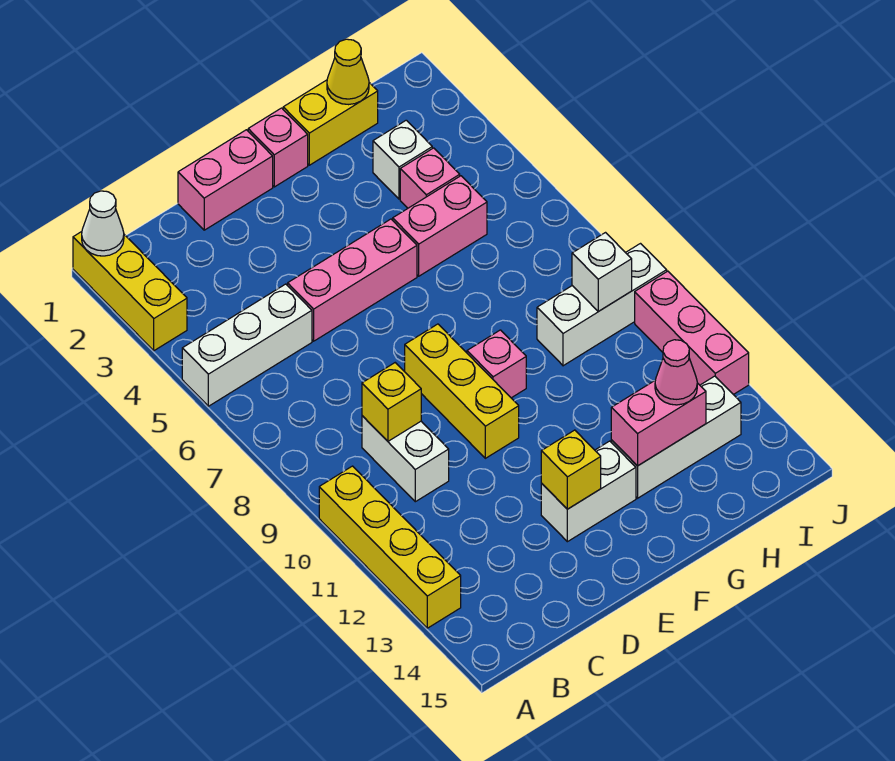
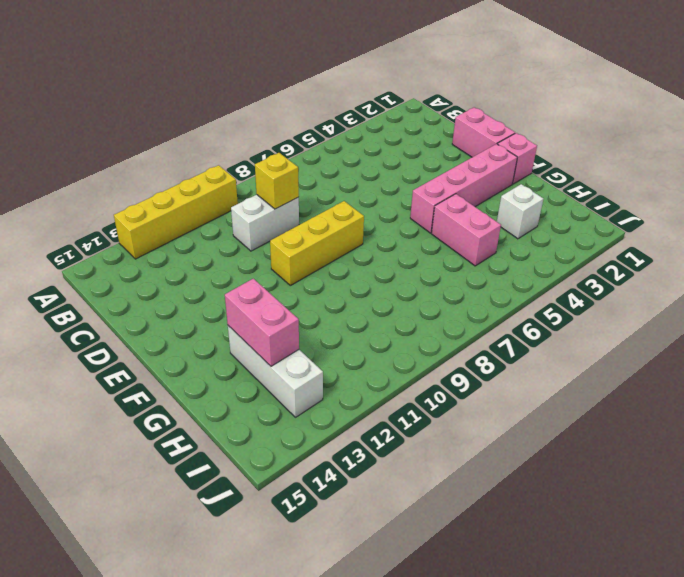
pink brick F2:F5 level 1 -> pink brick D5:F5 level 1
none -> yellow brick A1:A3 level 1
none -> white brick A5:C5 level 1
none -> white brick E13:F13 level 1

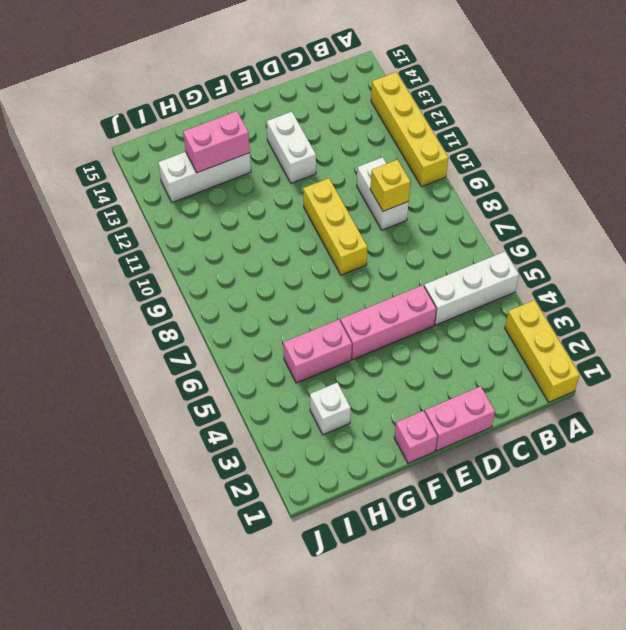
white brick E12:E13 level 1 -> white brick E13:F13 level 1
none -> pink brick F9 level 1
none -> yellow brick G1:H1 level 1
none -> pink brick H4 level 1

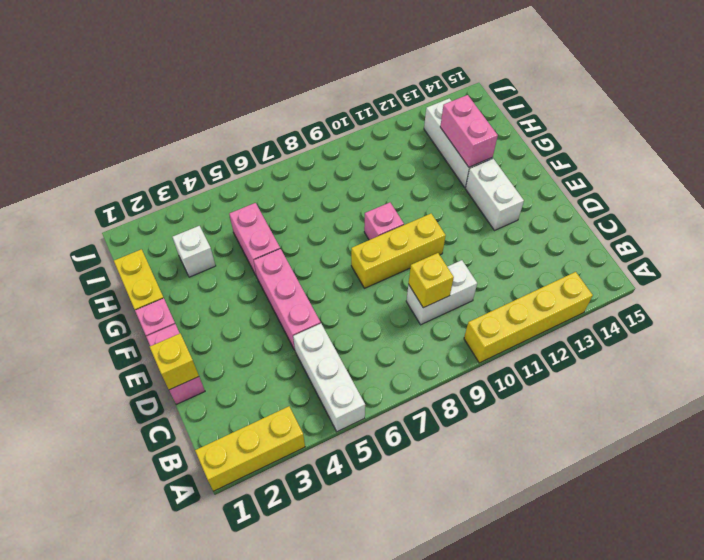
yellow brick D1 level 2 -> yellow brick E13 level 2
none -> pink brick H4 level 1
none -> white brick H9:J9 level 1
none -> pink brick J10:J12 level 1

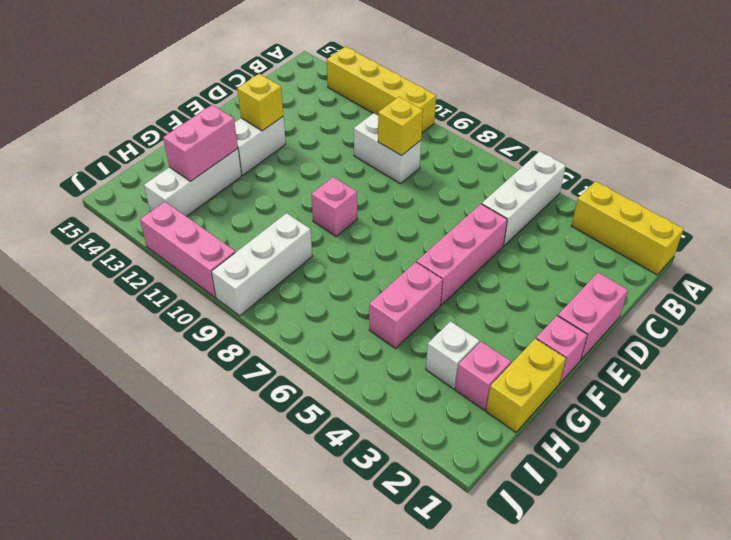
pink brick H2 level 1 -> pink brick H4 level 1
none -> yellow brick E8:E10 level 1
none -> white cone A1 level 2
none -> yellow cone H1 level 2

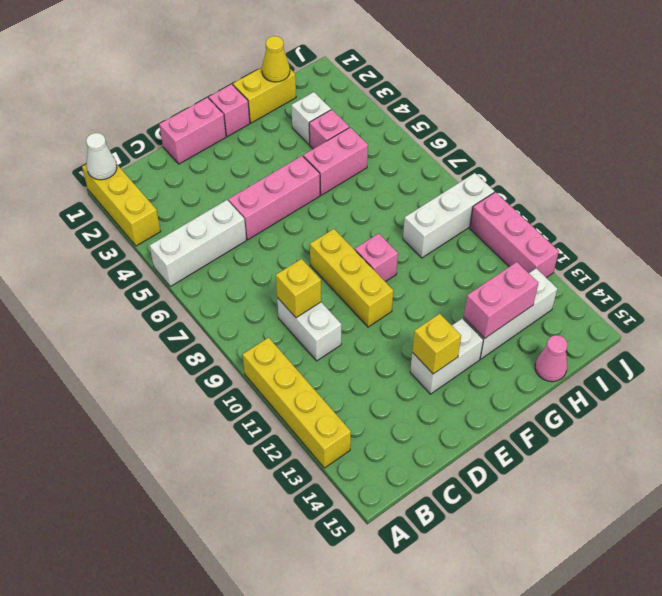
pink cone H15 level 1 -> pink cone H13 level 3
none -> white brick I9 level 2

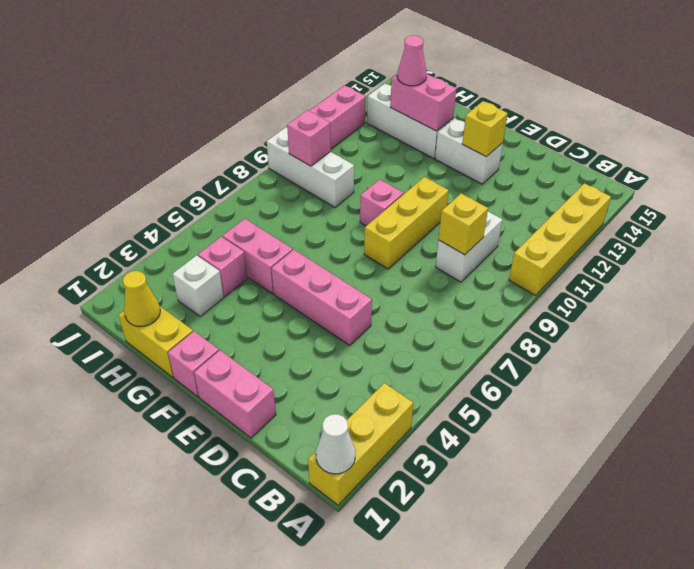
pink brick I9 level 2 -> white brick I9 level 2
none -> white brick A5:C5 level 1

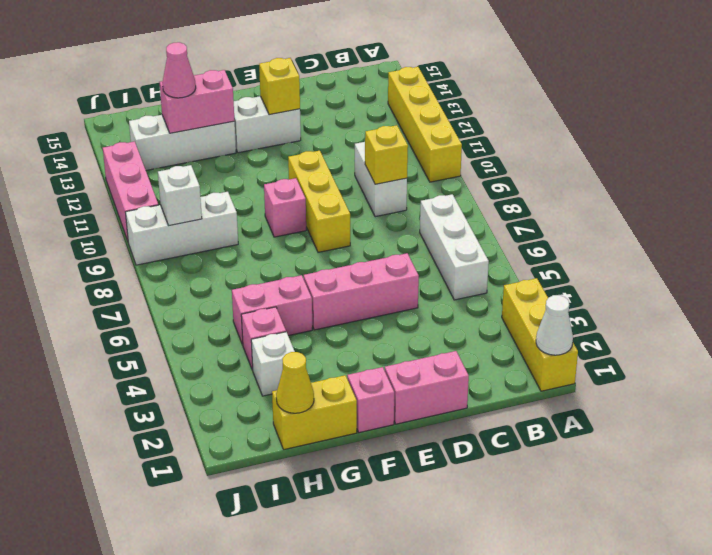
white brick B5:B7 level 1 -> white brick A5:C5 level 1

